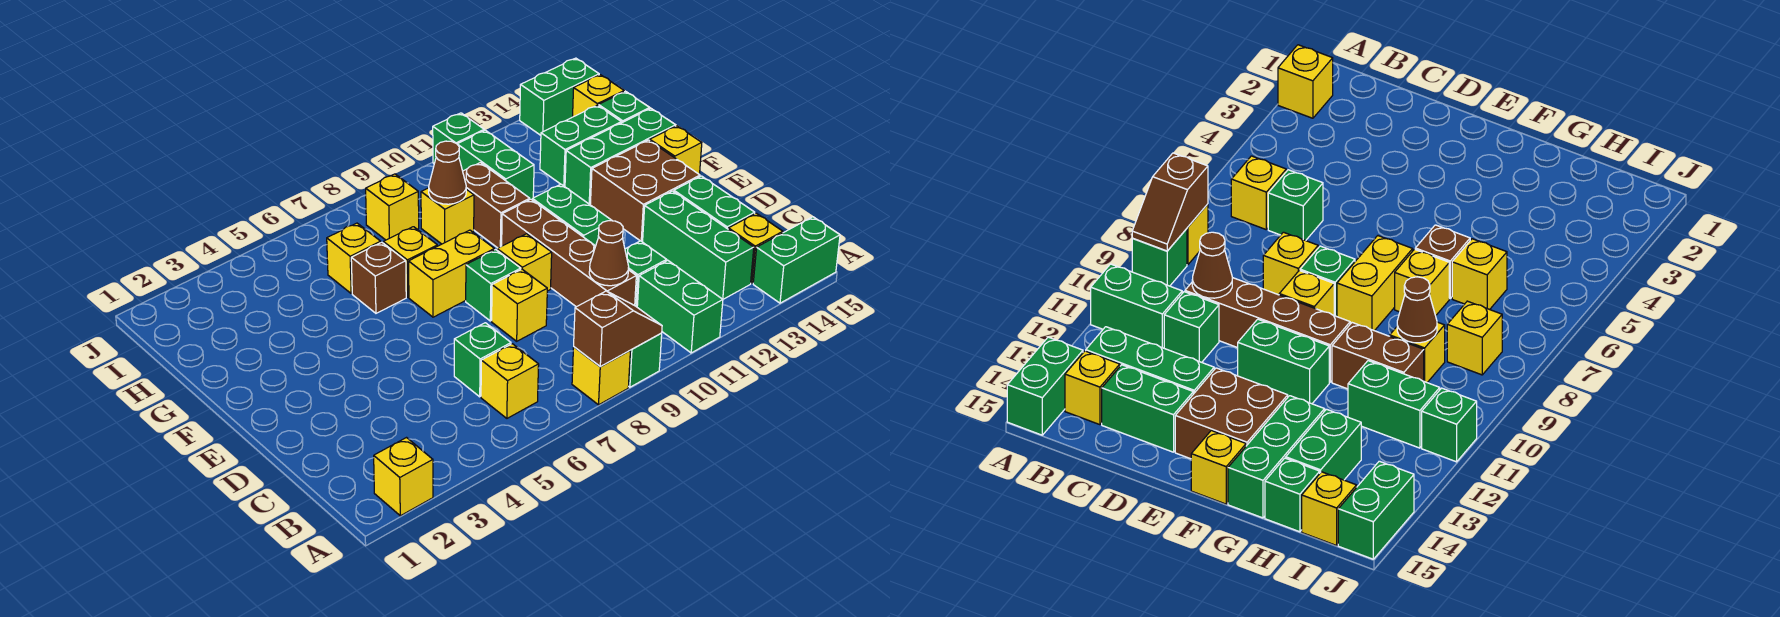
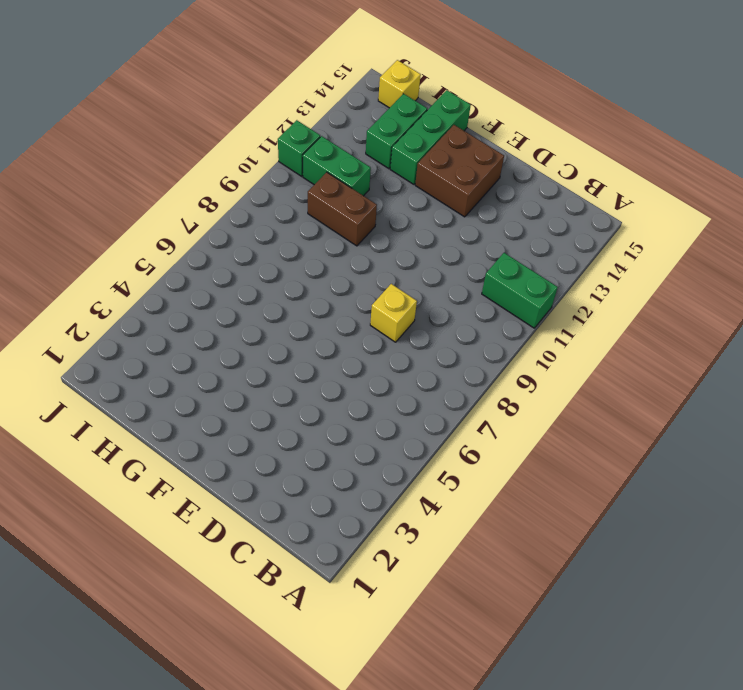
none -> yellow brick A2 level 1
none -> yellow brick A8 level 1
none -> green brick A9 level 1
none -> green brick A14:A15 level 1

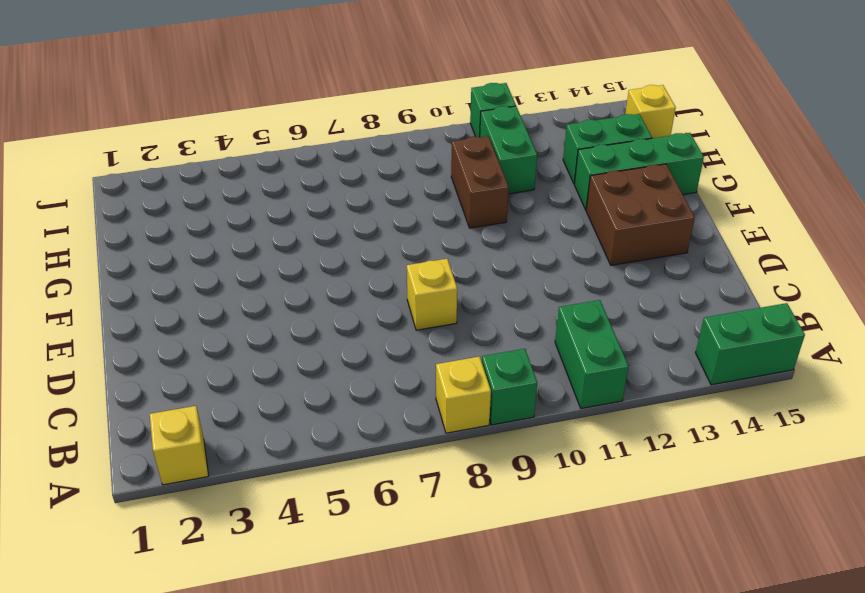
none -> yellow brick B6 level 1
none -> green brick B13:D13 level 1
none -> yellow brick B14 level 1
none -> green brick C6 level 1

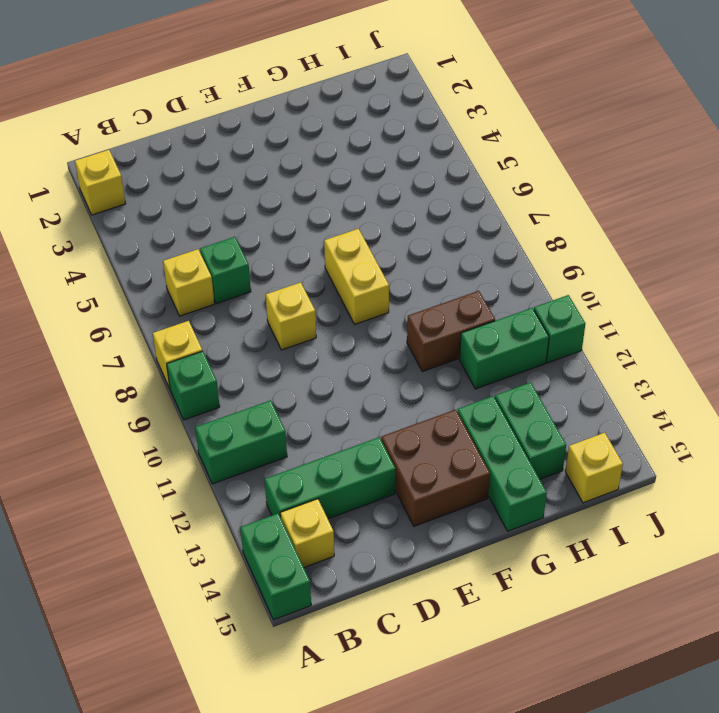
none -> brown brick C10:F10 level 1
none -> green brick C11 level 1
none -> green brick C14:D14 level 1
none -> green brick E8 level 1

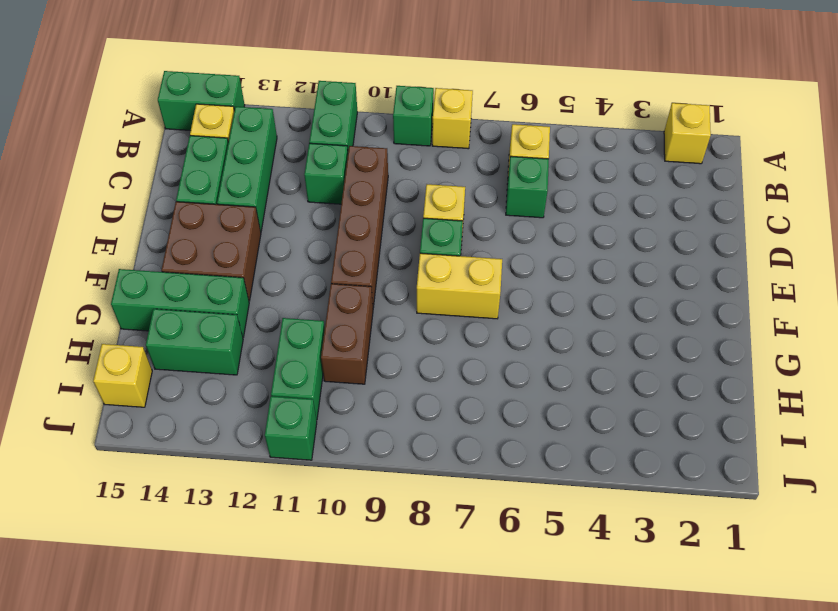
none -> yellow brick E9 level 1
none -> green brick E11:F11 level 1
none -> yellow brick F15 level 1
none -> brown brick G6 level 1

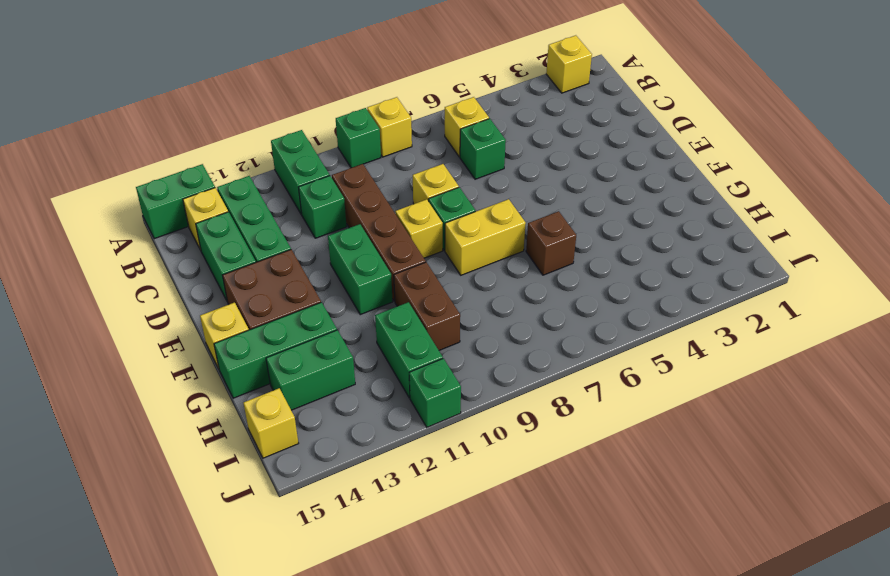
none -> yellow brick G7 level 1
none -> yellow brick H6 level 1
none -> yellow brick H9 level 1
none -> green brick H15 level 1

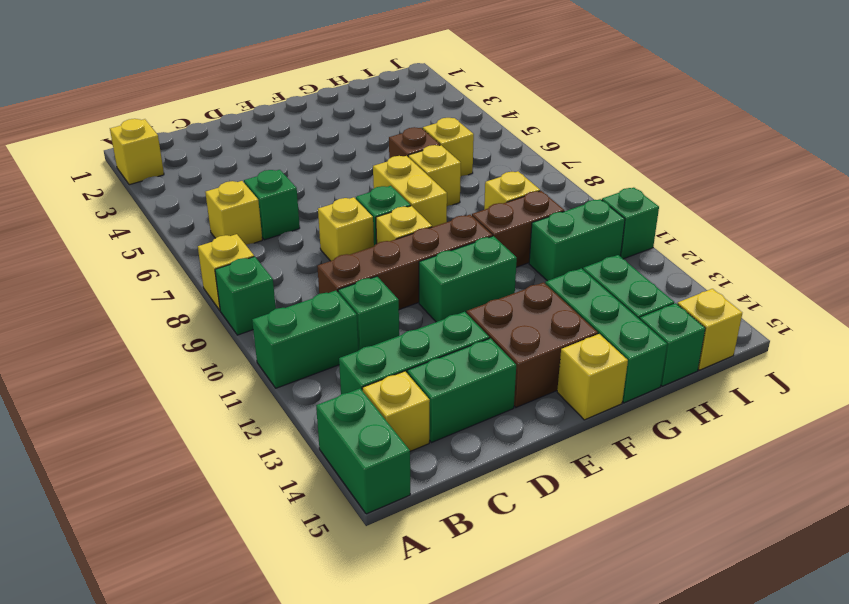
none -> yellow brick I8 level 1
none -> green brick J14:J15 level 1
none -> brown slope A8:A9 level 2 top 8
none -> brown cone C10 level 2

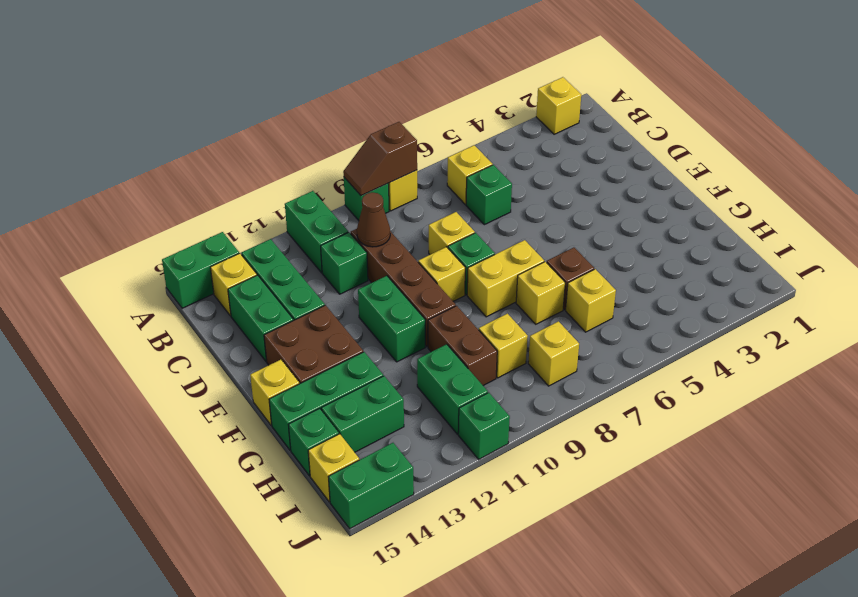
none -> brown cone H9 level 2

